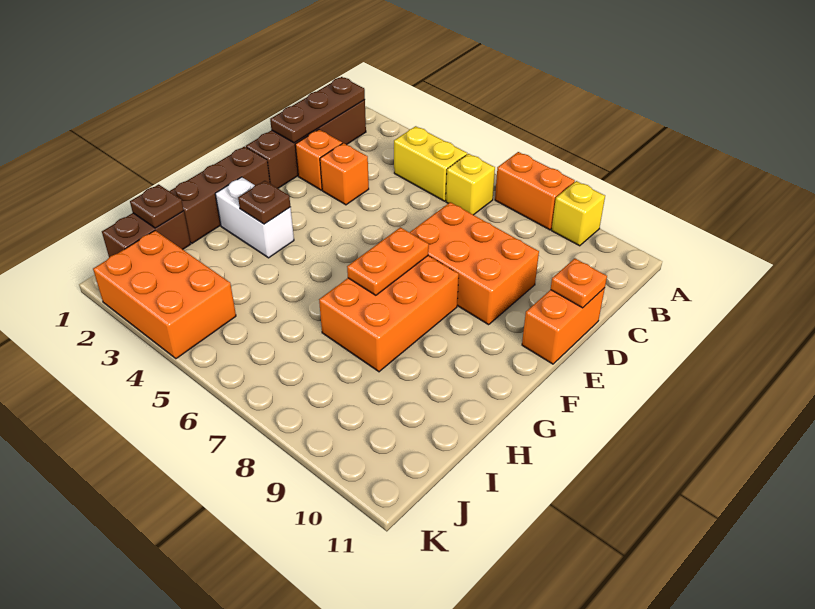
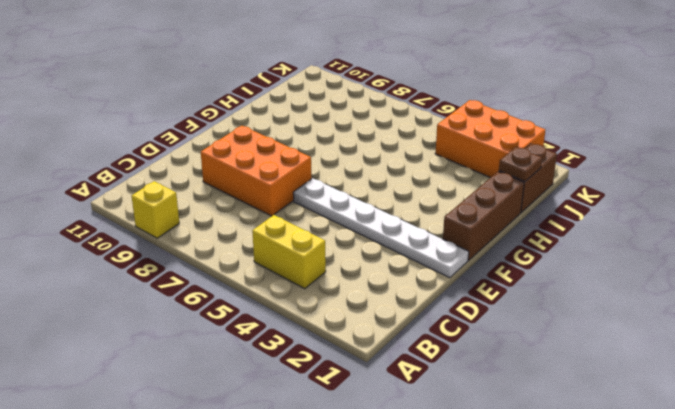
white plate E1:E6 level 1 -> brown brick B1:E1 level 1
none -> orange brick A7:A8 level 1
none -> yellow brick B6 level 1
none -> orange brick D2 level 1

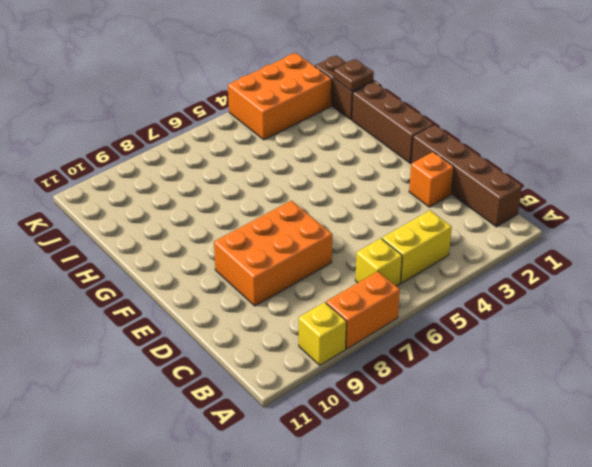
none -> orange brick D3 level 1
none -> orange brick D11:E11 level 1
none -> orange brick F7:H8 level 1

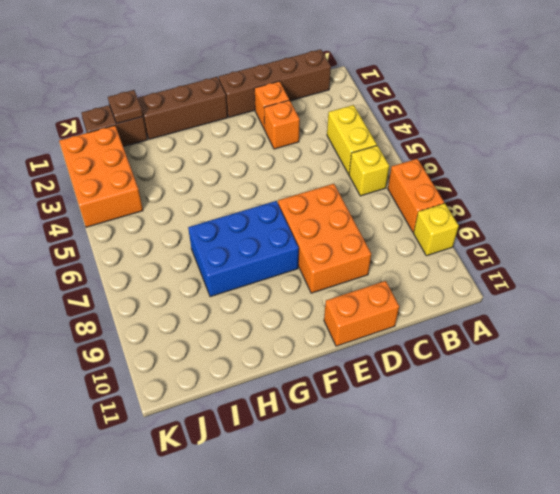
blue brick F7:H8 level 1 -> orange brick F7:H8 level 1
none -> white brick G2:G3 level 1
none -> brown plate B1:D1 level 2
none -> orange plate D11 level 2

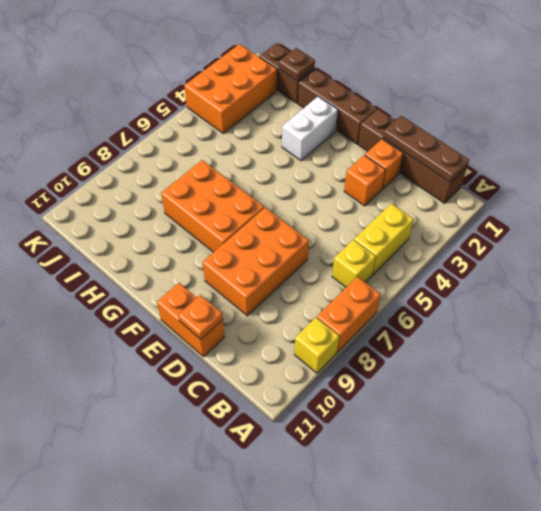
none -> orange plate F7:G7 level 2
none -> brown plate G3 level 2

